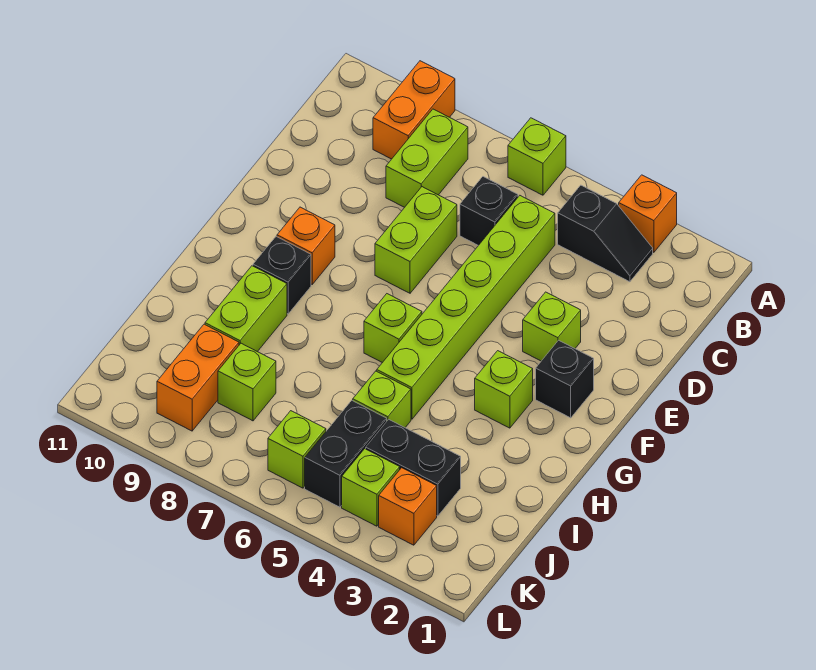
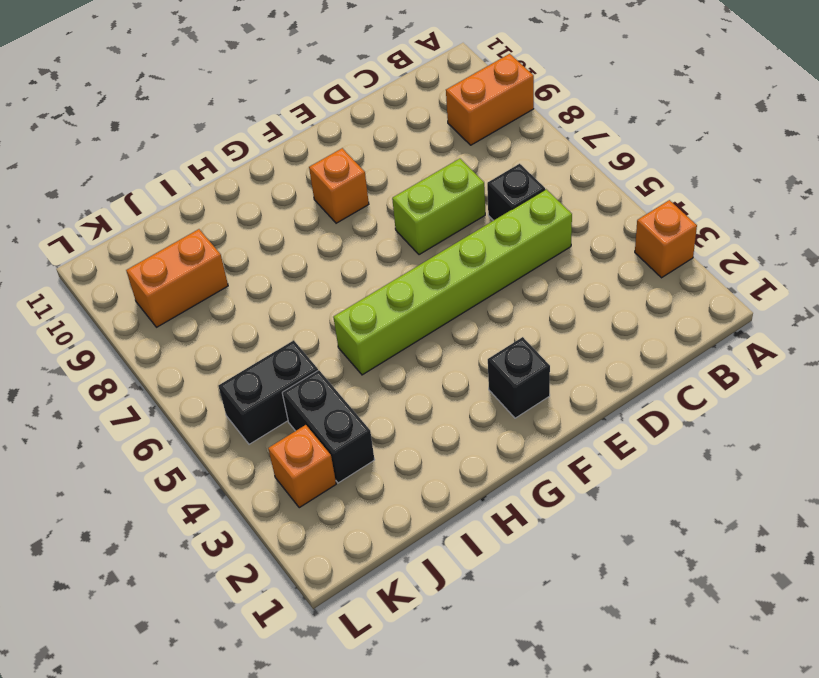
none -> lime brick A6 level 1
none -> black slope B3:B4 level 1 top 4
none -> lime brick B8:C8 level 1

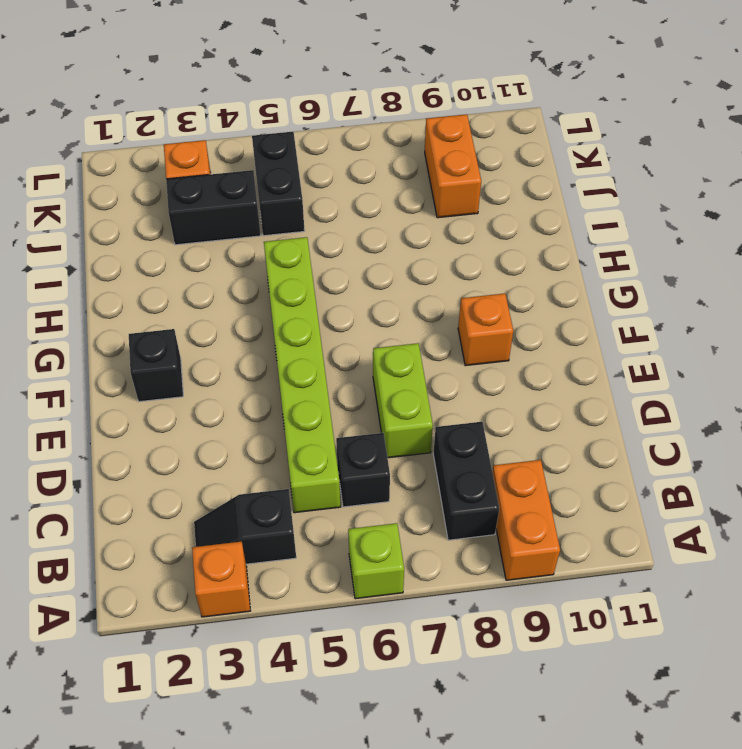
black brick B8:C8 level 1 -> lime brick B8:C8 level 1
none -> lime brick E3 level 1
none -> lime brick G3 level 1
none -> lime brick G6 level 1

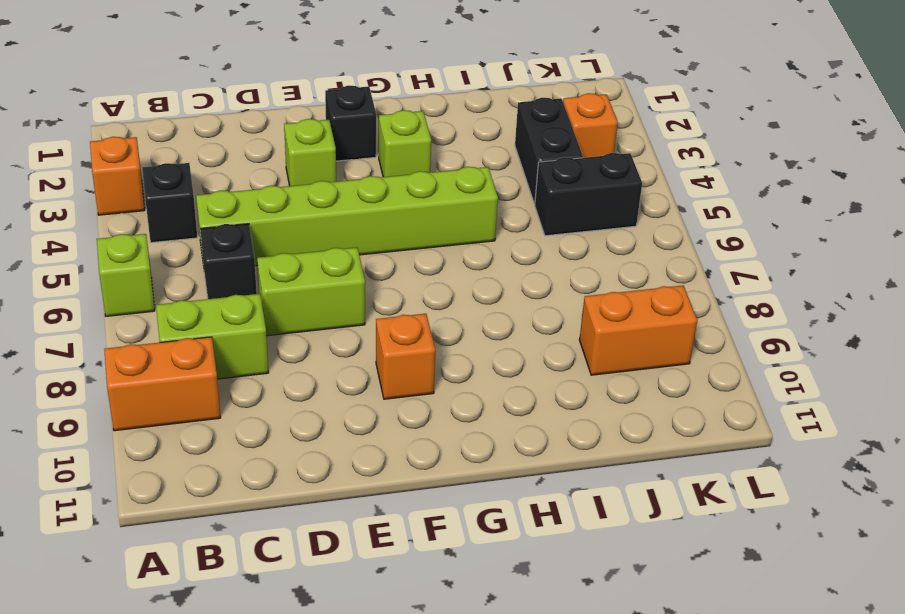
none -> lime brick G6 level 1
none -> black brick G9 level 1
none -> lime brick H9:I9 level 1

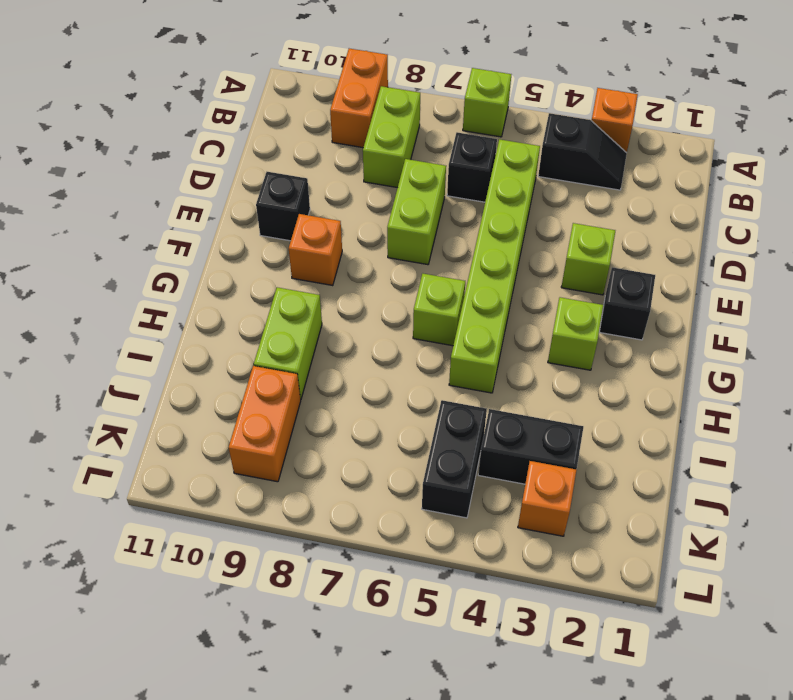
black brick E10 level 1 -> black brick G9 level 1
none -> lime brick I5 level 1
none -> lime brick J8 level 1
none -> lime brick K4 level 1

